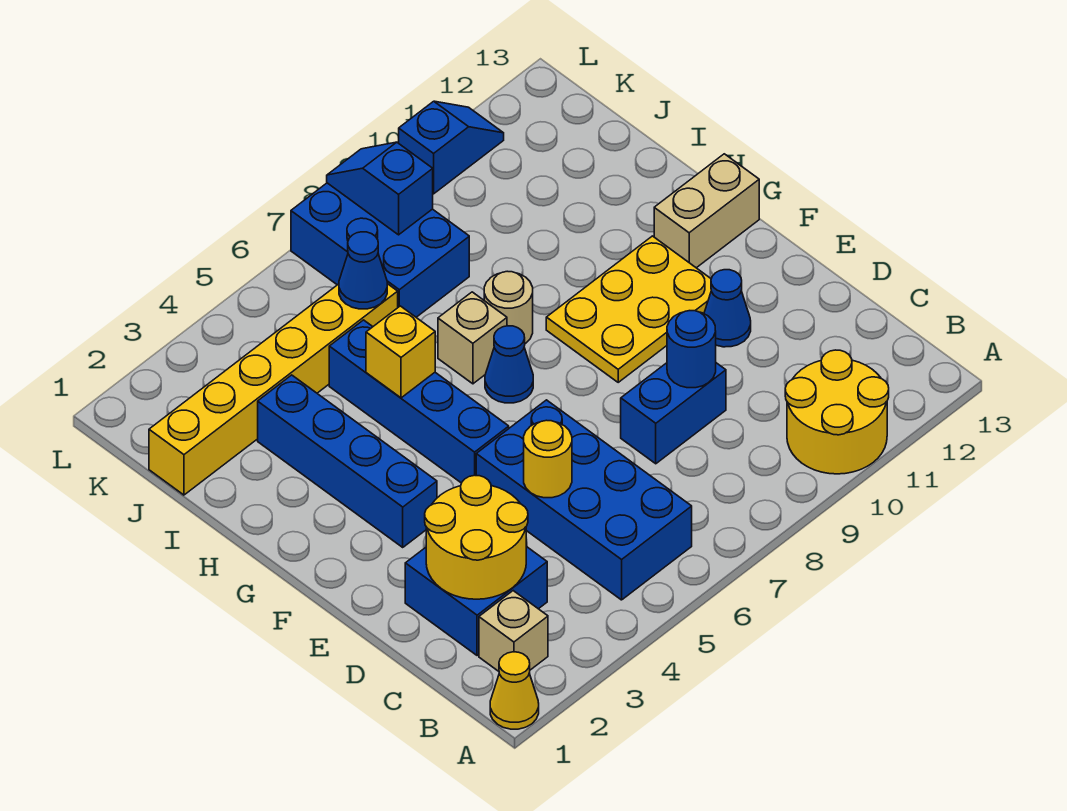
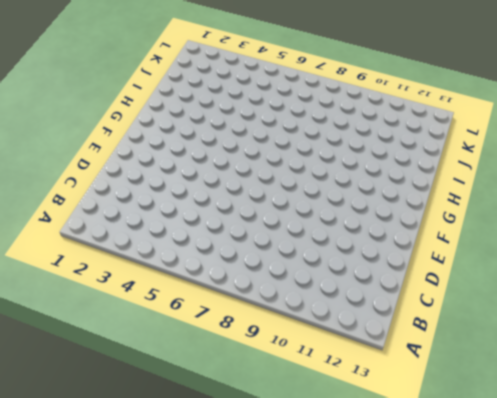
none -> yellow cone A1 level 1
none -> yellow round brick A10:B11 level 1
none -> tan brick B2 level 1

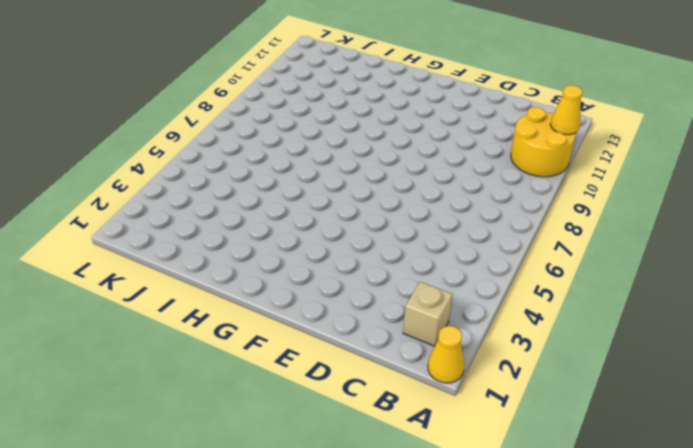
yellow cone A11 level 2 -> none
none -> blue brick B5:E6 level 1
none -> blue brick C2:D3 level 1
none -> blue brick D8:D9 level 1

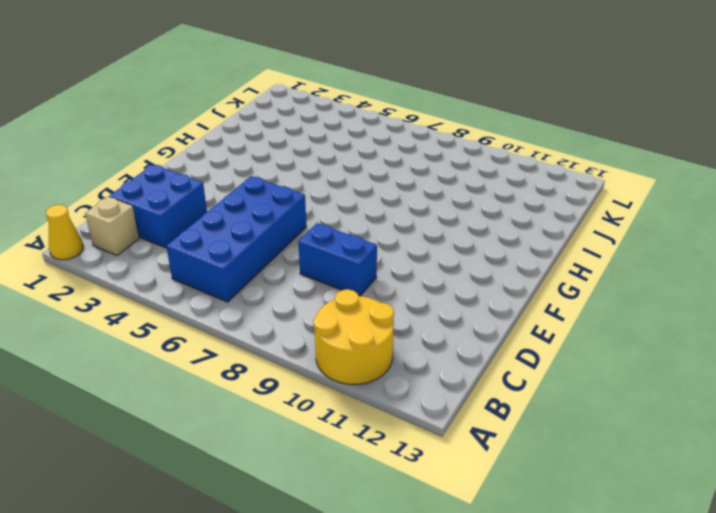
none -> blue cone E11 level 1
none -> blue brick F3:I3 level 1
none -> blue brick F5:I5 level 1

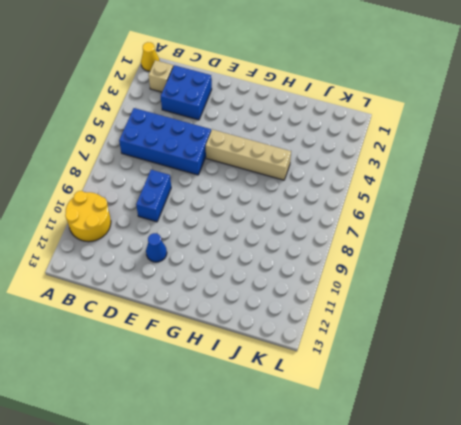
tan brick F5:I5 level 1 -> blue brick F5:I5 level 1
none -> blue brick F3:I3 level 1
none -> yellow plate F9:G11 level 1
none -> blue cone G7 level 1

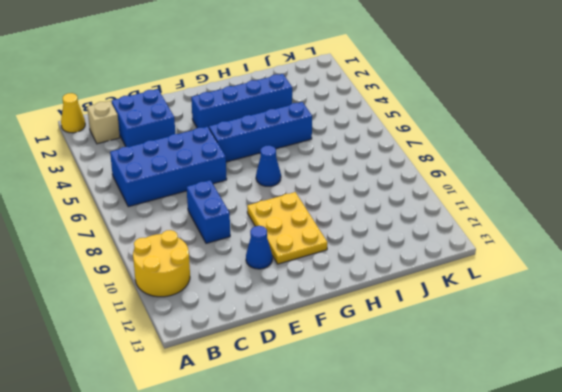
none -> tan brick G12:G13 level 1
none -> tan brick H7 level 1
none -> tan round brick H8 level 1

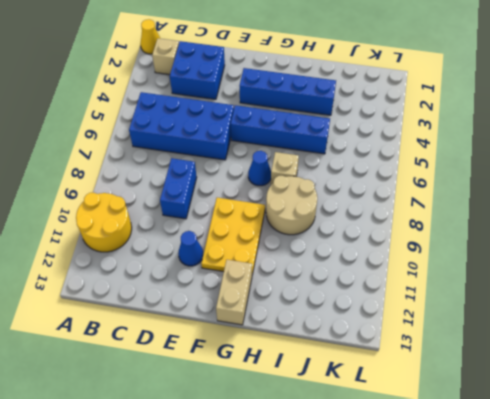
tan round brick H8:I9 level 1 -> tan round brick H8 level 1
none -> yellow brick J1:J6 level 1
none -> blue brick J7:L8 level 1
none -> blue slope L10:L11 level 1 top 10

